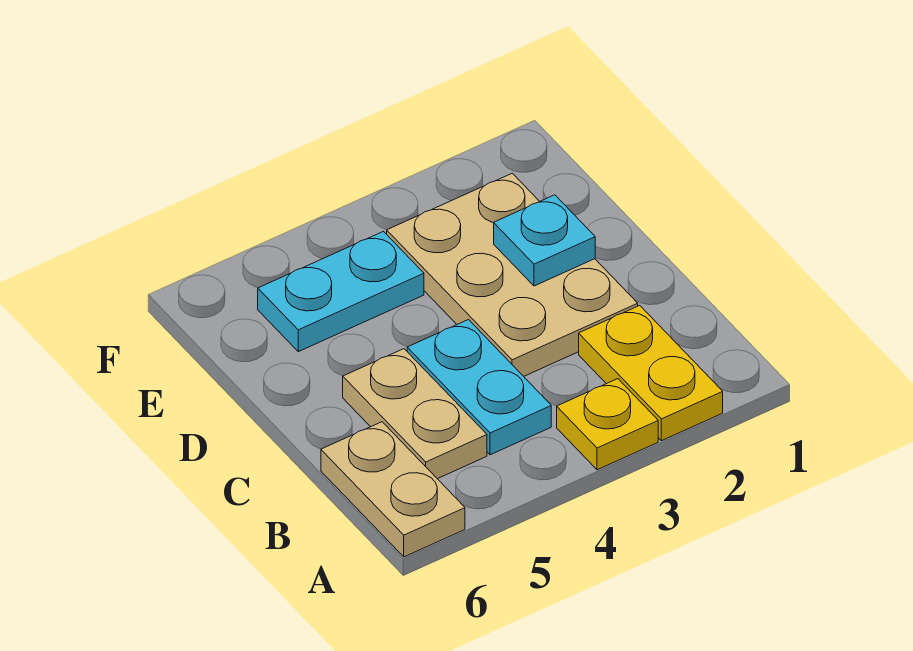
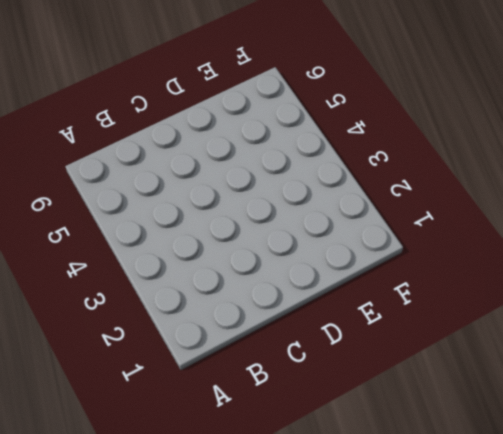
none -> yellow plate A2:B2 level 1
none -> yellow plate A3 level 1

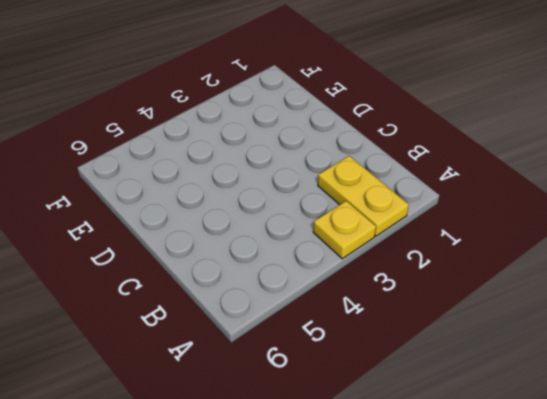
none -> tan plate A6:B6 level 1
none -> cyan plate B4:C4 level 1

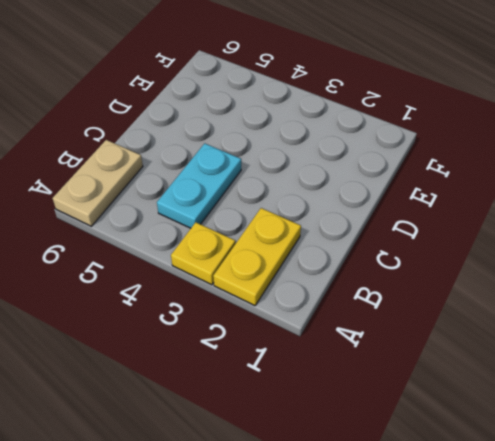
none -> tan plate B5:C5 level 1
none -> tan plate C2:E3 level 1

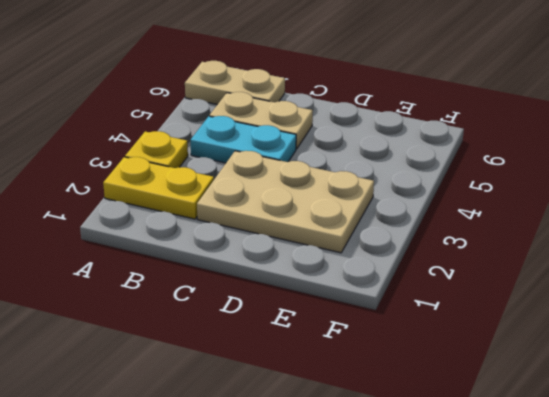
none -> cyan plate E4:E5 level 1
none -> cyan plate D2 level 2

